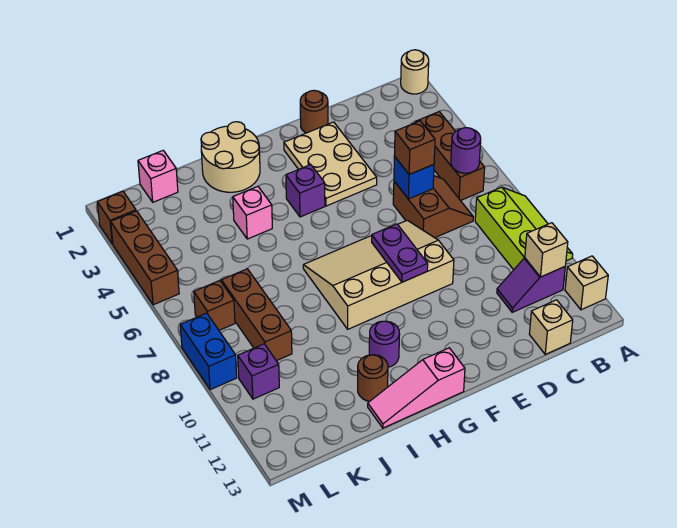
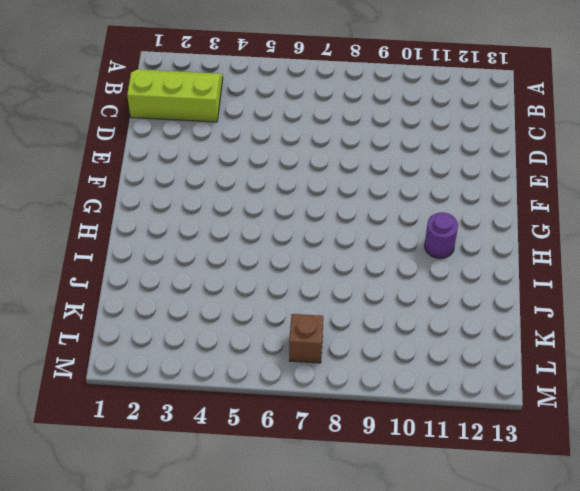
lime slope B1:C3 level 1 top C -> lime slope A8:B10 level 1 top B
none -> tan round brick A1 level 1
none -> tan brick A12 level 1
none -> brown brick B4:B6 level 1

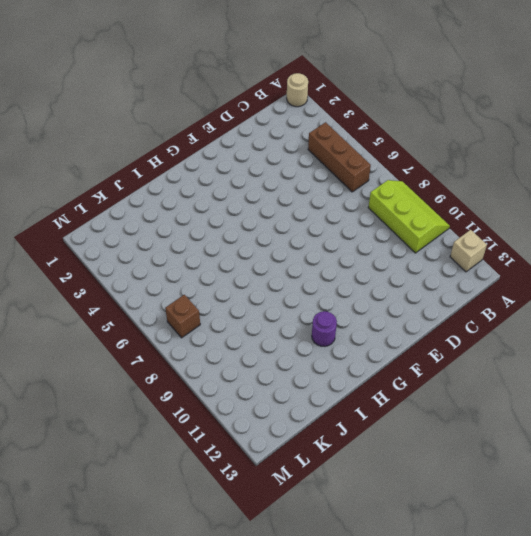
none -> purple slope B11:C11 level 1 top B
none -> brown slope C6:D7 level 1 top D
none -> tan brick C13 level 1

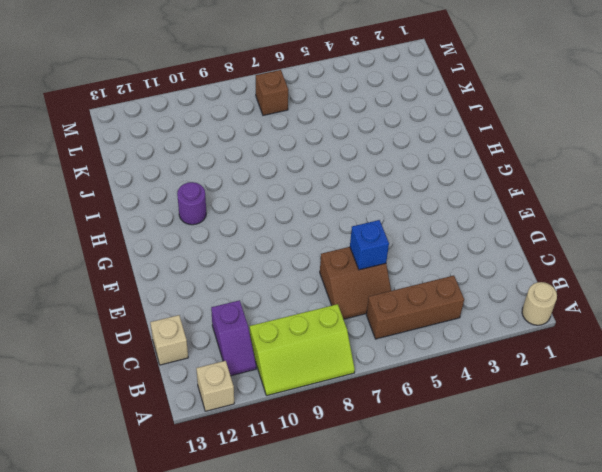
purple slope B11:C11 level 1 top C -> purple slope B11:C11 level 1 top B
none -> brown round brick E1 level 1
none -> tan plate E2:F4 level 1
none -> tan slope E7:H9 level 1 top 9

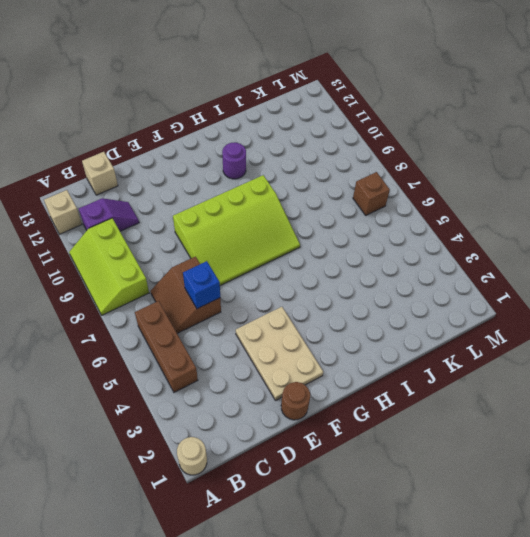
lime slope E7:H9 level 1 top 9 -> tan slope E7:H9 level 1 top 9
none -> purple brick G4 level 1
none -> pink slope G13:I13 level 1 top G
none -> tan round brick H1:I2 level 1

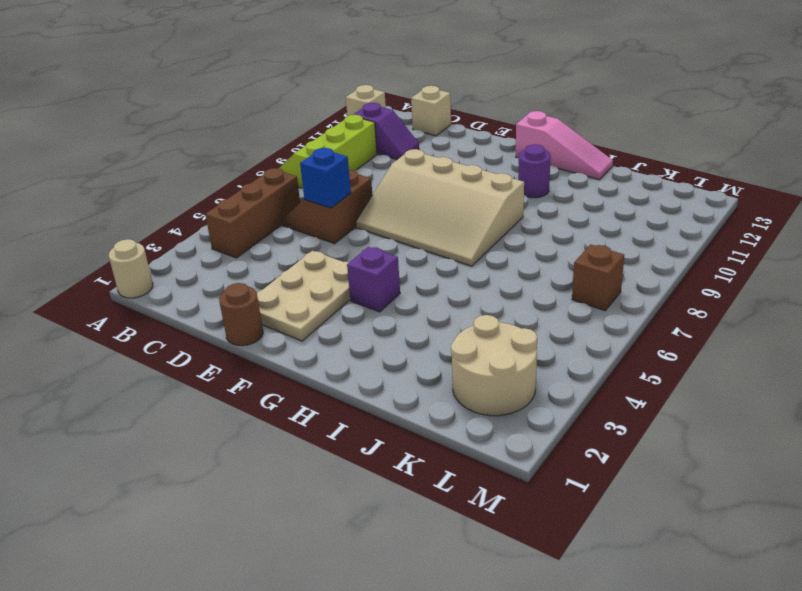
tan round brick K2:L3 level 1 -> tan round brick H1:I2 level 1
none -> pink brick I4 level 1
none -> brown round brick I12 level 1
none -> pink brick K1 level 1

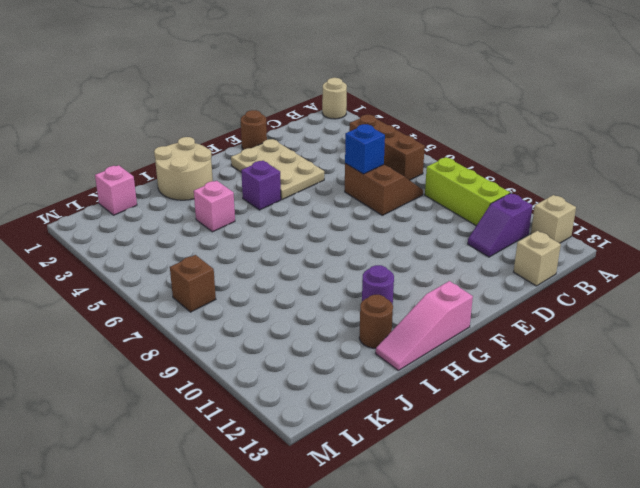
none -> tan slope E7:H9 level 1 top 9
none -> brown brick K7:K9 level 1
none -> purple brick L10 level 1

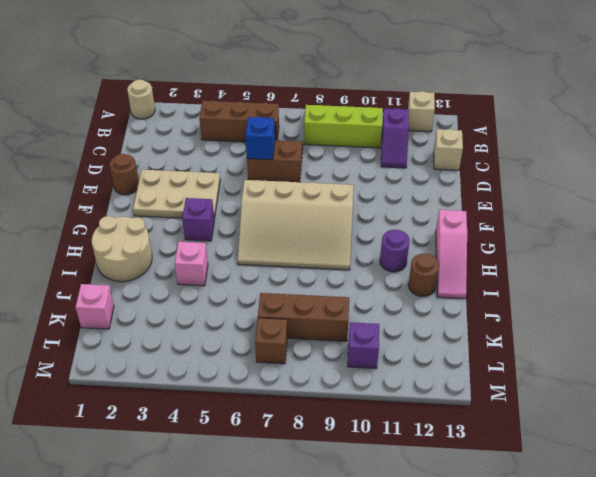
tan slope F6:H9 level 1 top F -> tan slope E7:H9 level 1 top 9
none -> brown brick M2 level 1
none -> brown brick M3:M5 level 1
none -> blue brick M8:M9 level 1

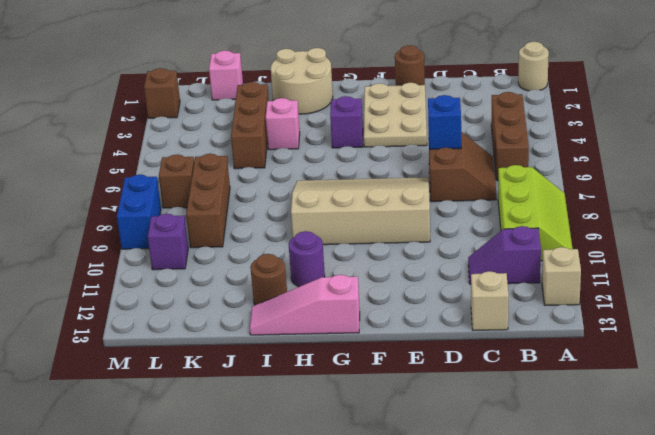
brown brick J3:J5 level 1 -> brown brick M3:M5 level 1
none -> purple round brick B6 level 2
none -> tan brick B11 level 2
none -> purple plate F8:F9 level 2

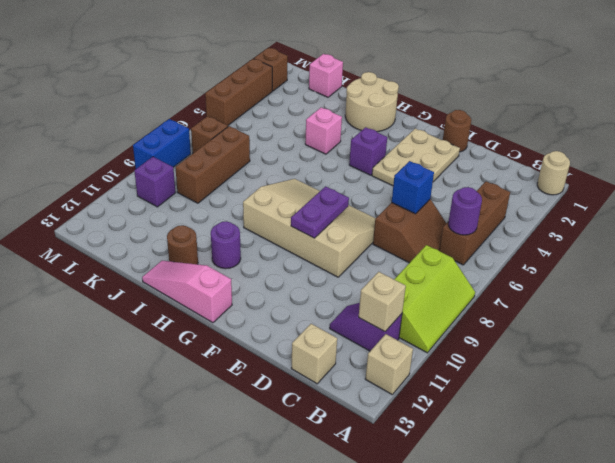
none -> brown brick D6 level 3

